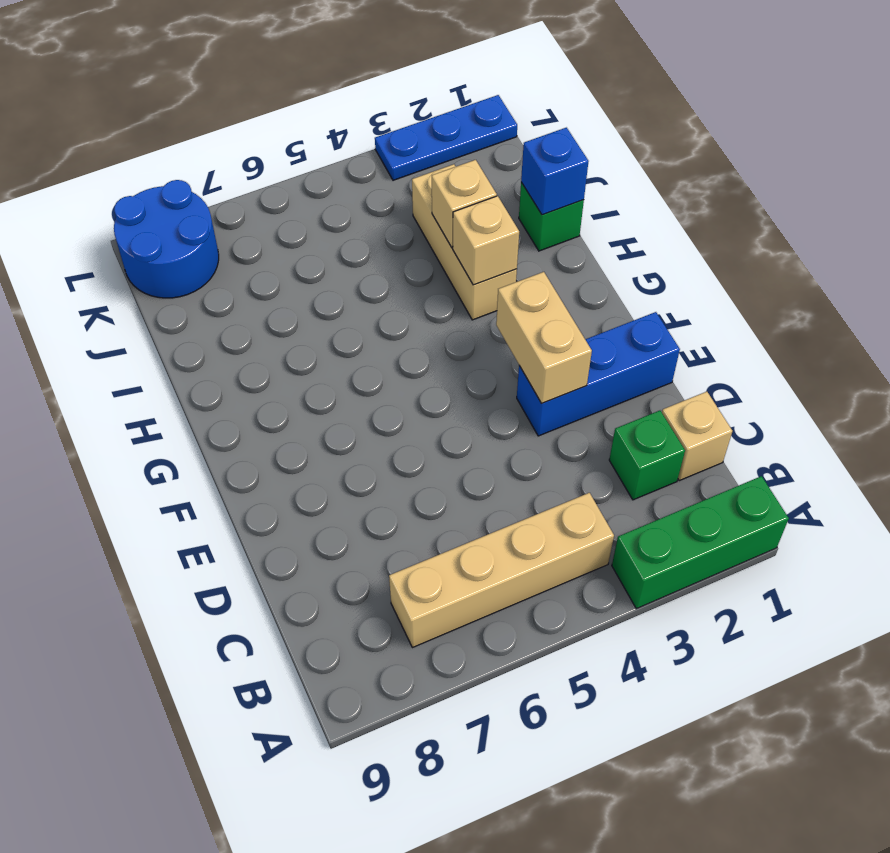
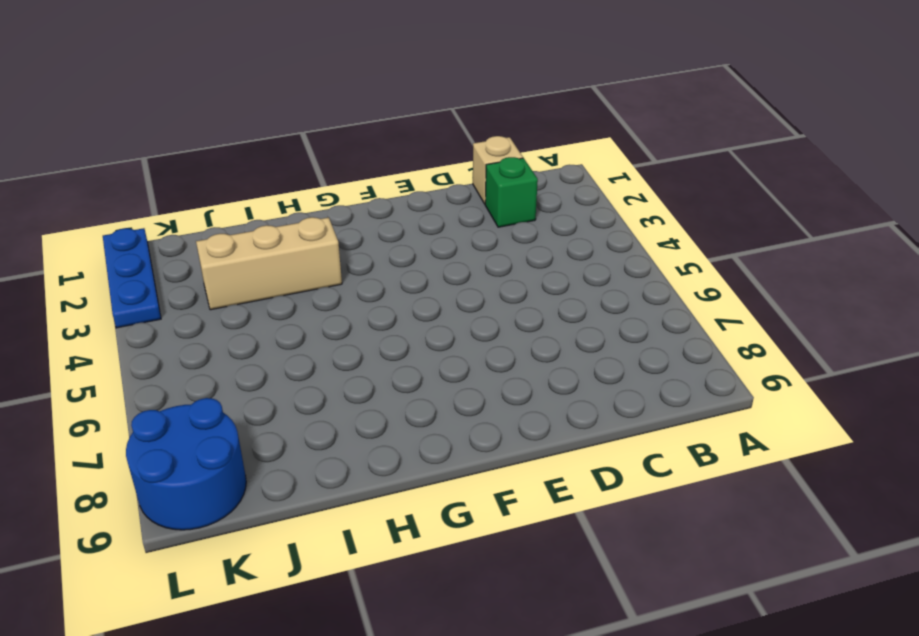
none -> green brick A1:A3 level 1
none -> tan brick B4:B7 level 1
none -> blue brick E1:E3 level 1

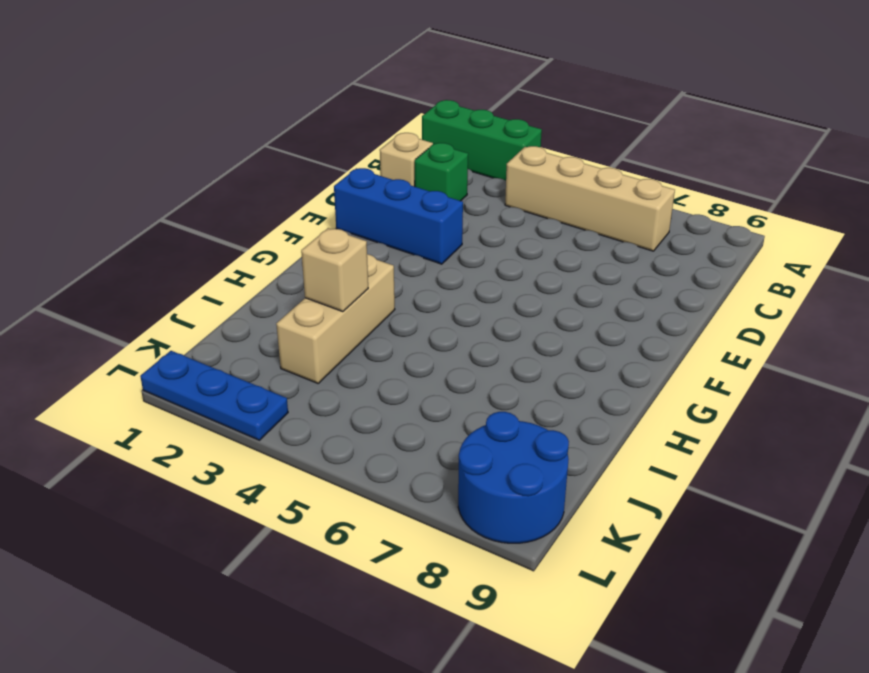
none -> green brick I1 level 1
none -> tan brick E3:F3 level 2
none -> tan brick H3 level 2

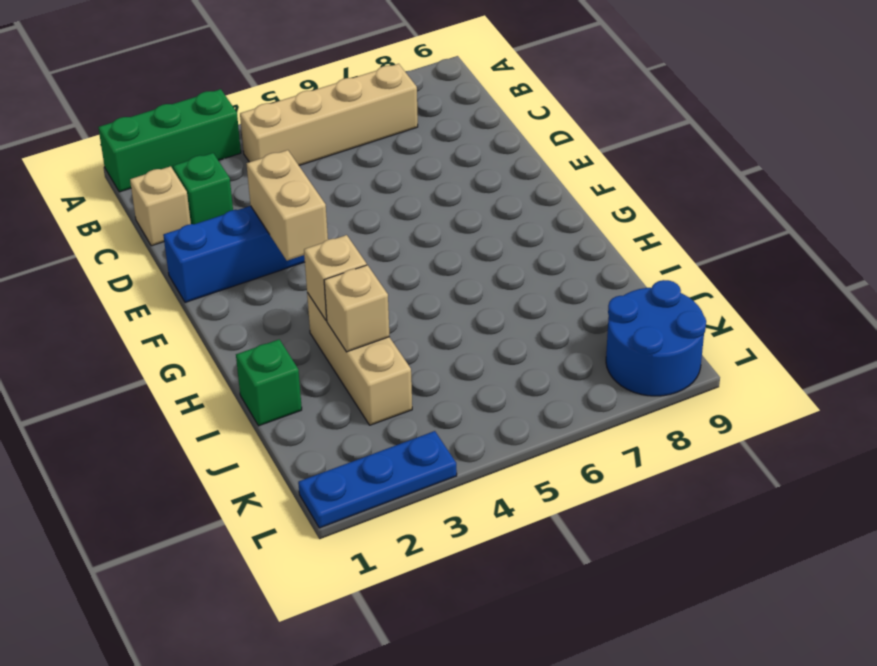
none -> blue brick I1 level 2

